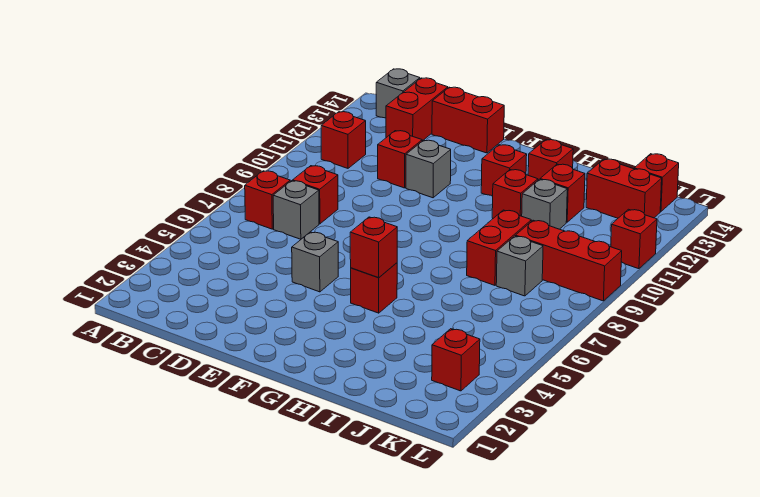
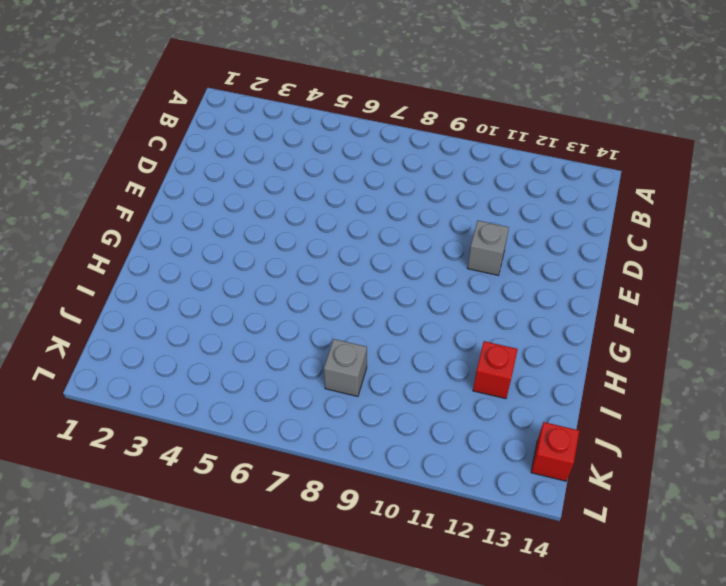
none -> red brick B7 level 1
none -> red brick B11 level 1
none -> grey brick B14 level 1

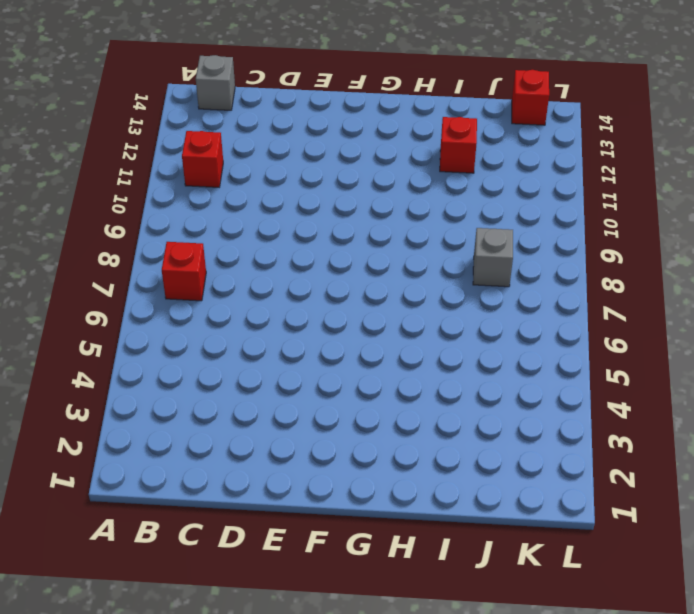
none -> grey brick C7 level 1
none -> red brick C8 level 1
none -> red brick C13:C14 level 1

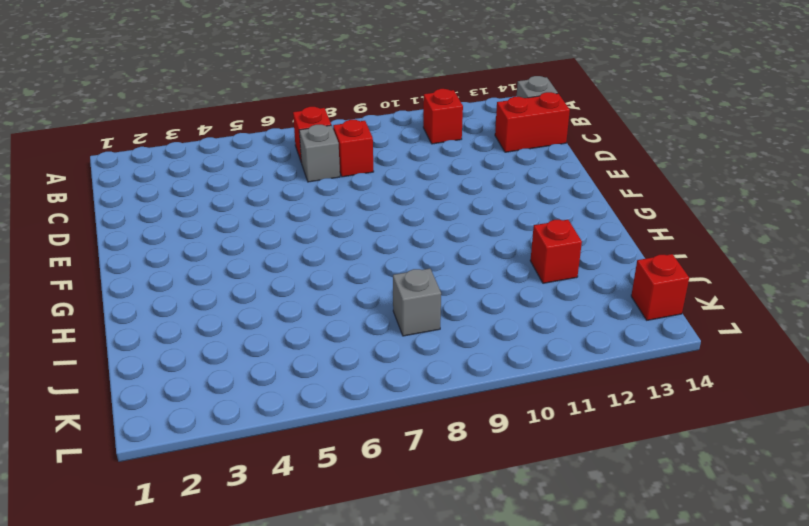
none -> red brick D11 level 1
none -> red brick D14:E14 level 1
none -> grey brick E5 level 1

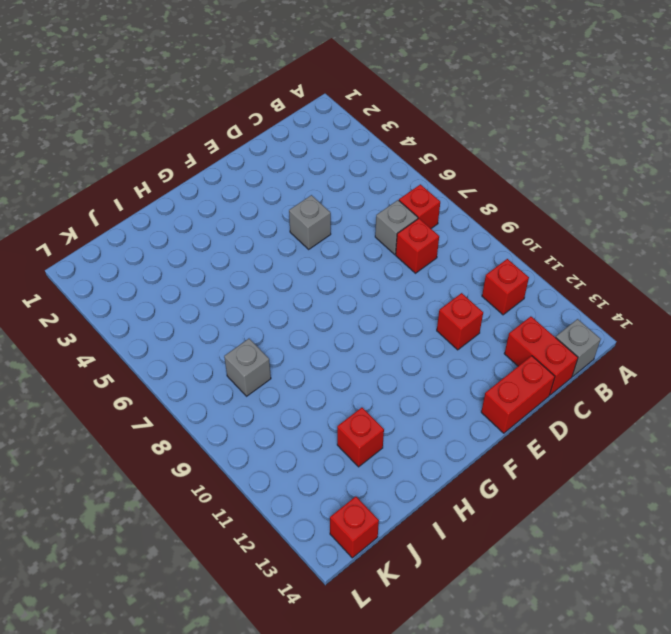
none -> grey brick E11 level 1
none -> red brick G5 level 1
none -> red brick G12 level 1

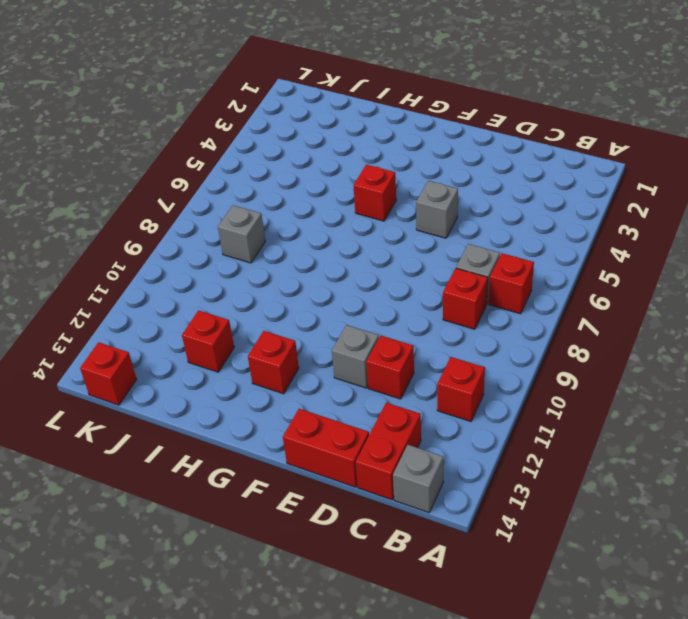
none -> red brick H11 level 1
none -> red brick H13 level 1
none -> red brick I8:I9 level 1

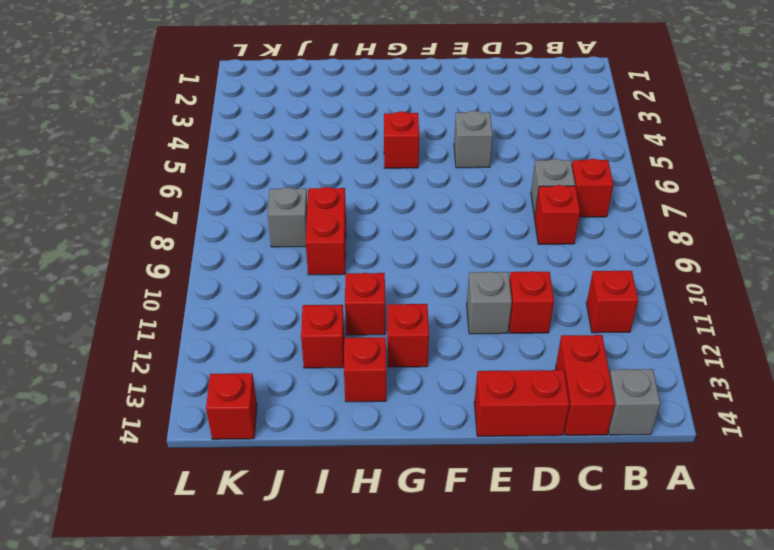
none -> grey brick I11 level 1
none -> red brick J9:L9 level 1
none -> red brick J13:K13 level 1

